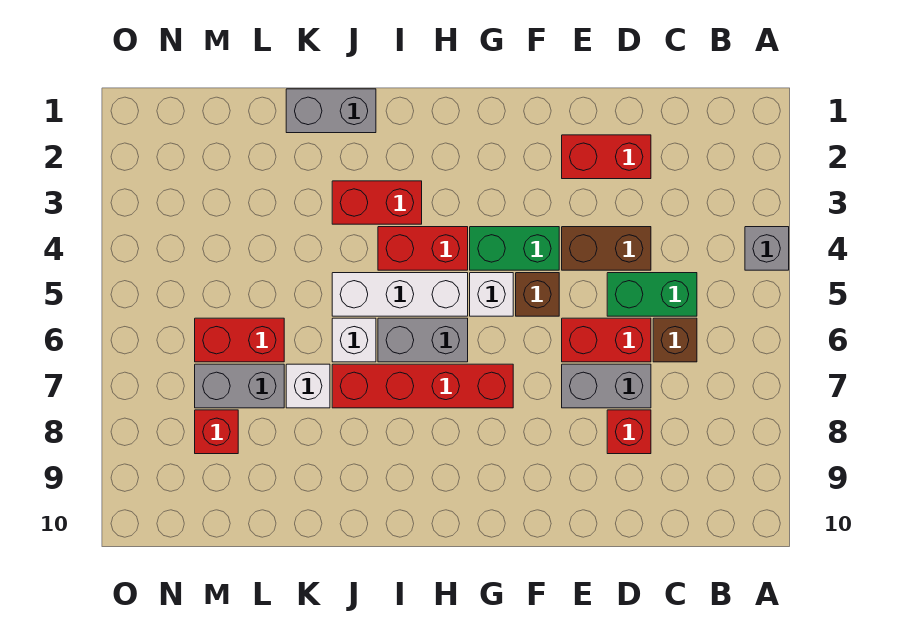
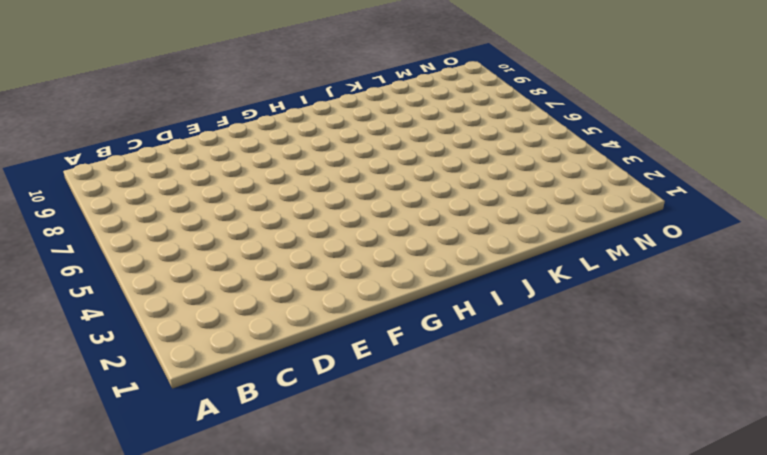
none -> grey brick A4 level 1
none -> green brick C5:D5 level 1
none -> brown brick C6 level 1

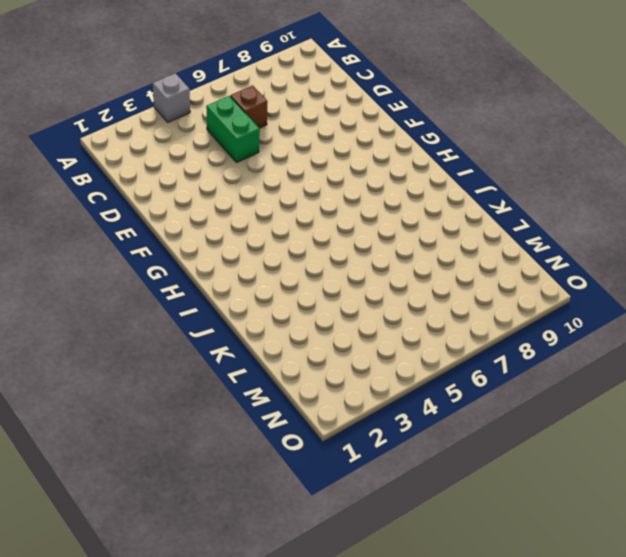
none -> red brick D2:E2 level 1
none -> brown brick D4:E4 level 1
none -> red brick D6:E6 level 1

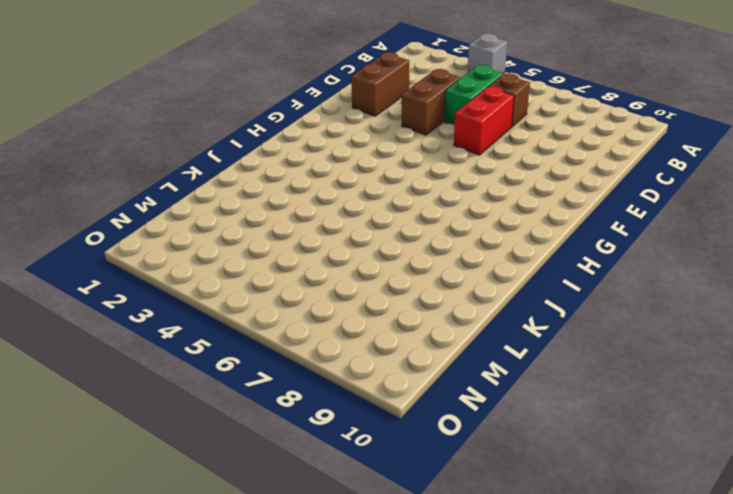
brown brick D2:E2 level 1 -> red brick D2:E2 level 1
none -> grey brick D7:E7 level 1
none -> red brick D8 level 1
none -> green brick F4:G4 level 1

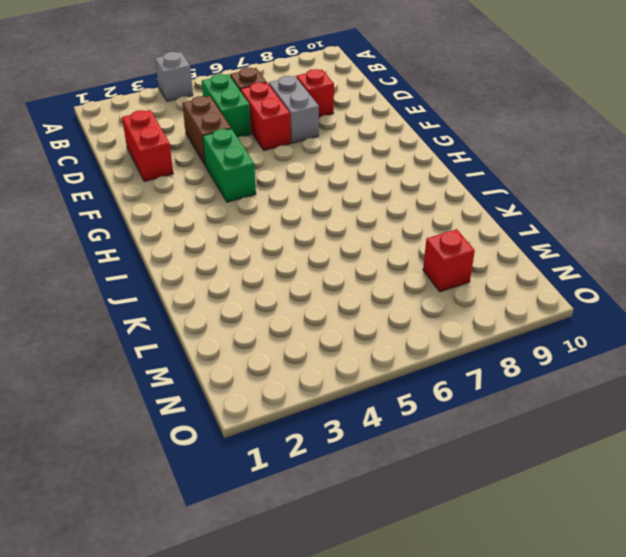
none -> brown brick F5 level 1
none -> white brick G5 level 1
none -> red brick G7:J7 level 1

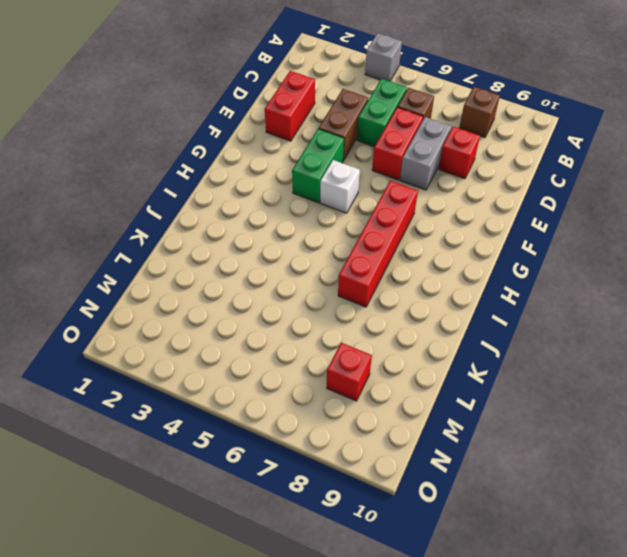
brown brick B8 level 1 -> brown brick F5 level 1
none -> red brick H4:I4 level 1
none -> white brick H5:J5 level 1
none -> grey brick H6:I6 level 1

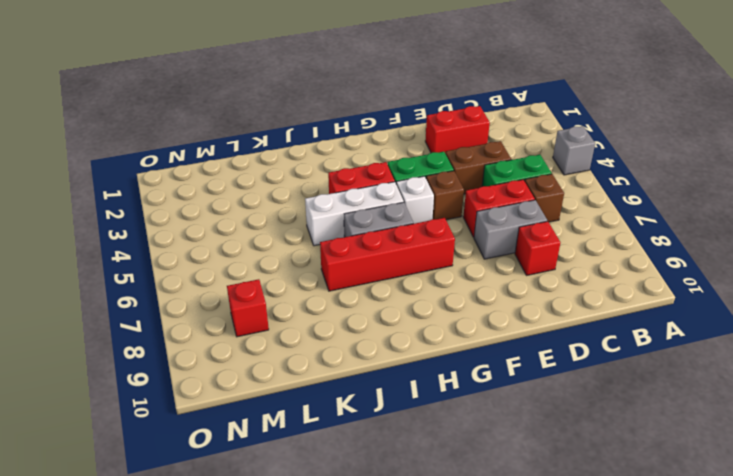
none -> red brick I3:J3 level 1
none -> grey brick J1:K1 level 1
none -> white brick J6 level 1

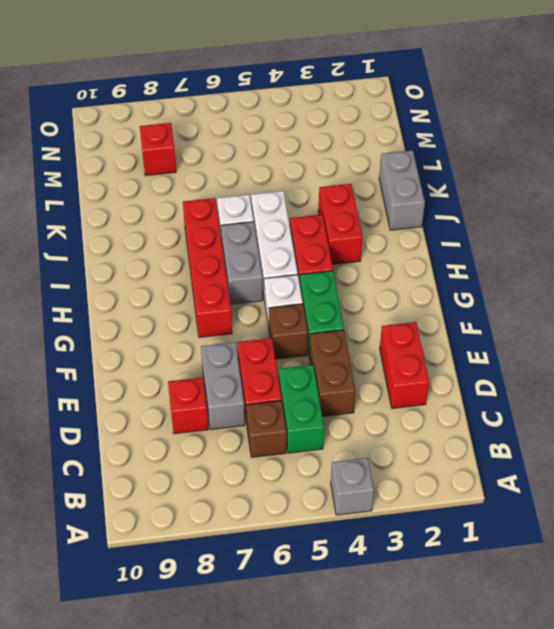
none -> white brick K7 level 1
none -> red brick L6:M6 level 1
none -> grey brick L7:M7 level 1

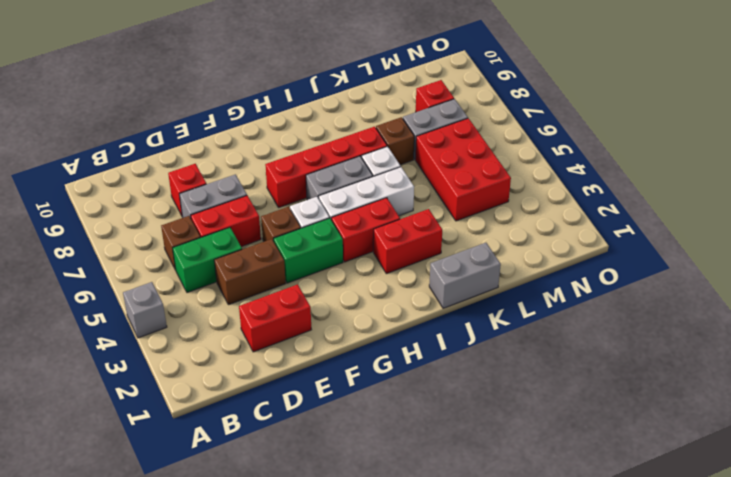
brown brick K7 level 1 -> white brick K7 level 1
red brick L4:M6 level 1 -> red brick L6:M6 level 1

